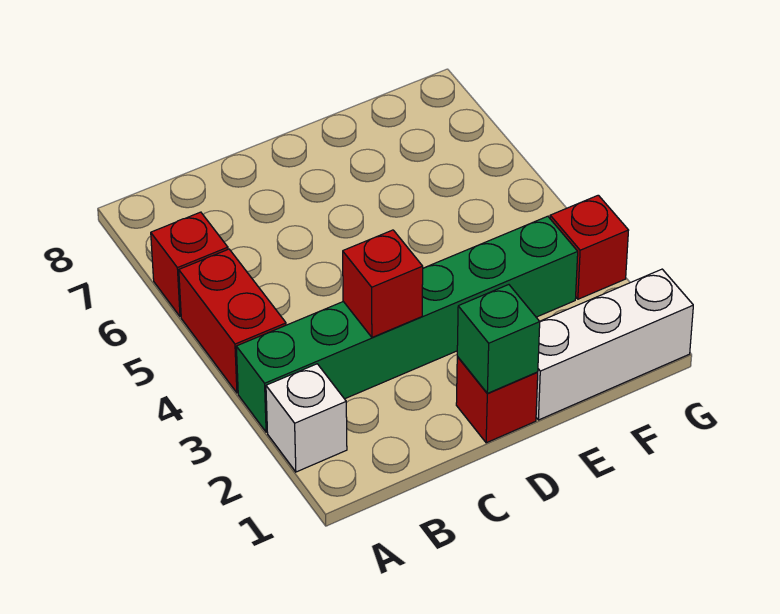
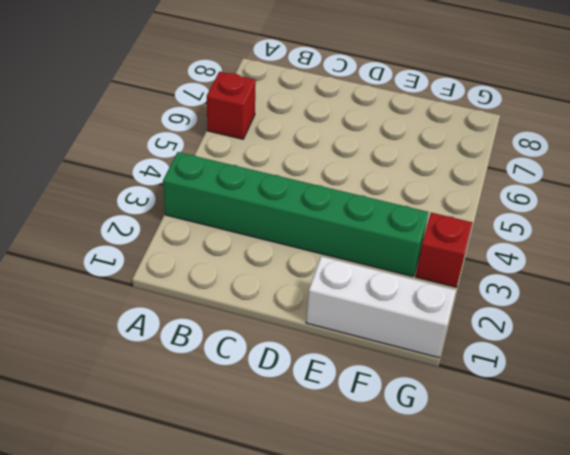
none -> white brick A2 level 1
none -> red brick A4:A5 level 1

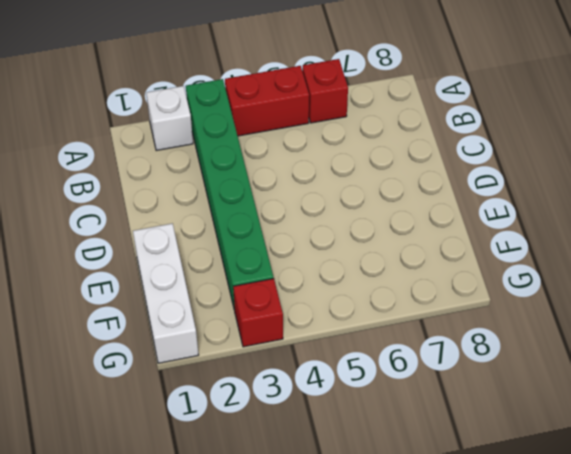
none -> red brick D1 level 1
none -> red brick C3 level 2

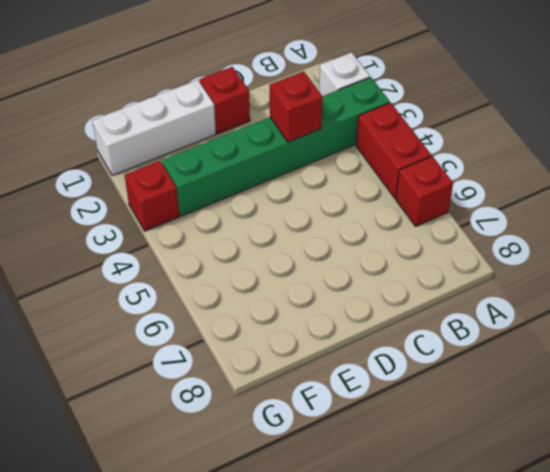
none -> green brick D1 level 2

